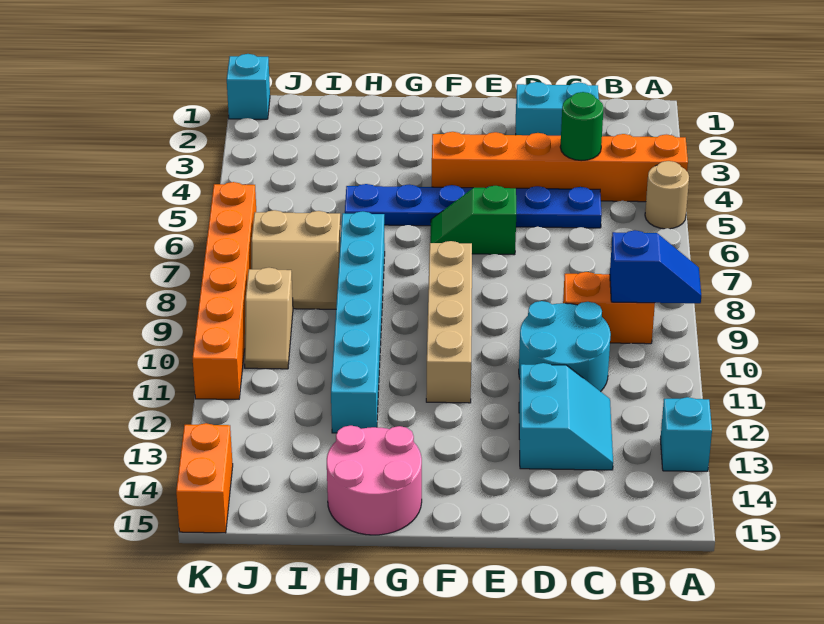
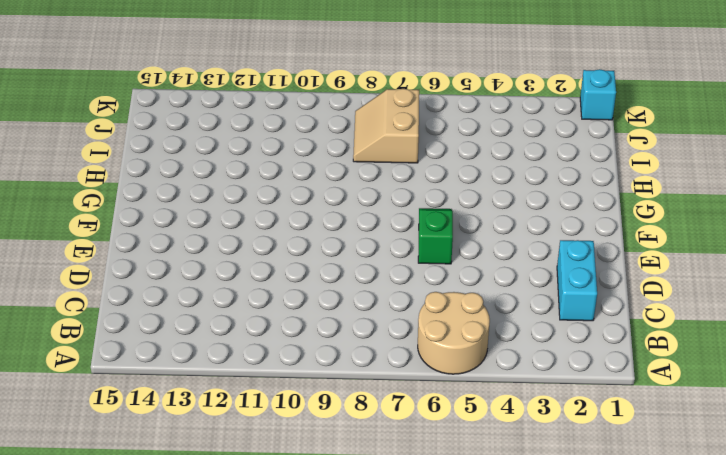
tan round brick A5:B6 level 1 -> tan round brick A5 level 1
none -> orange brick A4:F4 level 1
none -> cyan brick A13 level 1
none -> orange brick B9:C9 level 1

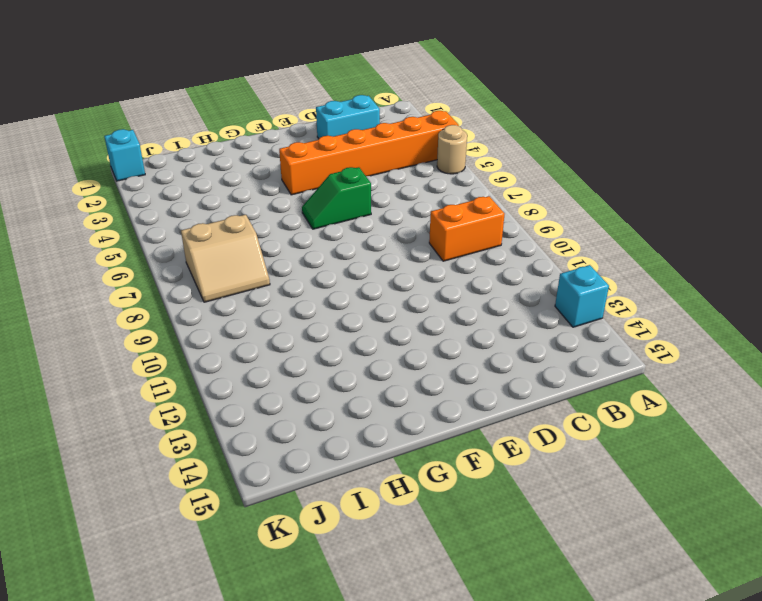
none -> blue plate C5:H5 level 1
none -> cyan round brick C10:D11 level 1
none -> cyan slope C12:D13 level 1 top D

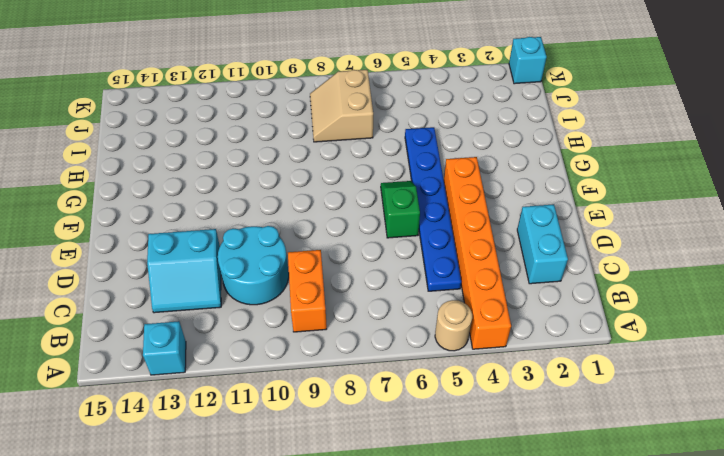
none -> tan brick F8:F11 level 1
none -> pink round brick G14:H15 level 1
none -> cyan brick H7:H12 level 1

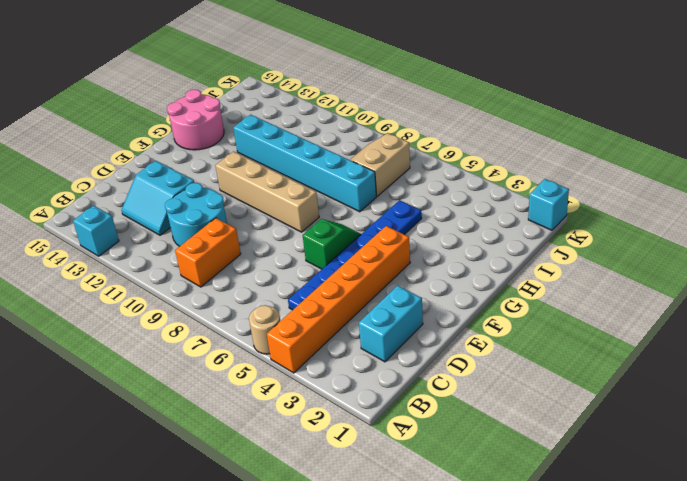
none -> tan slope J9:J10 level 1 top 9
none -> orange brick K6:K11 level 1
none -> orange brick K14:K15 level 1

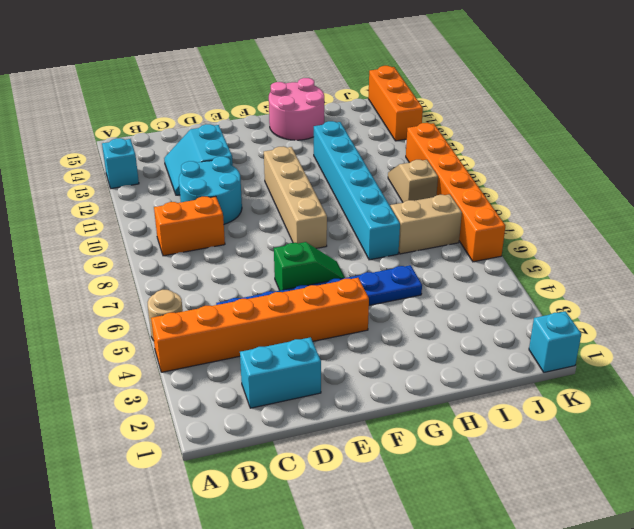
orange brick K13:K15 level 1 -> orange brick K14:K15 level 1
none -> blue slope A9:B9 level 2 top B
none -> green round brick C4 level 2

